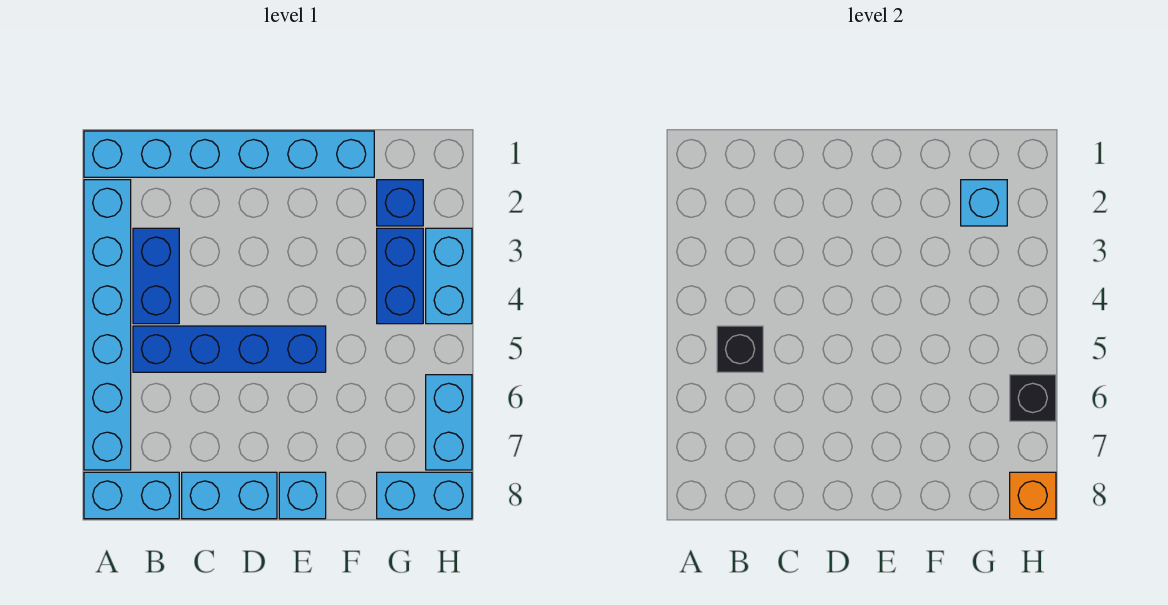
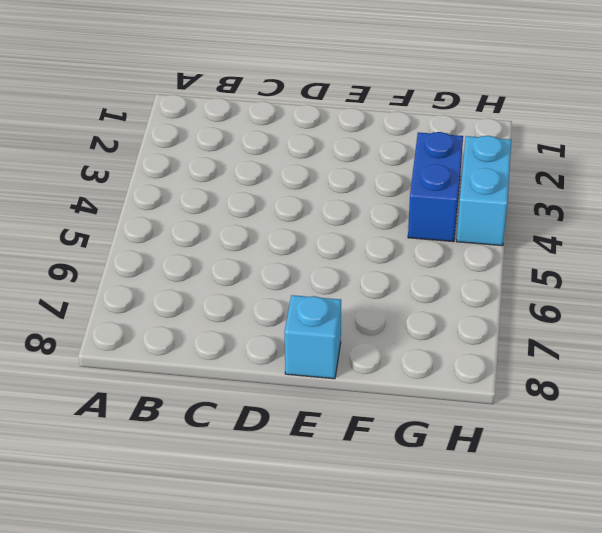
none -> cyan brick A1:F1 level 1
none -> cyan brick A2:A7 level 1
none -> cyan brick A8:B8 level 1

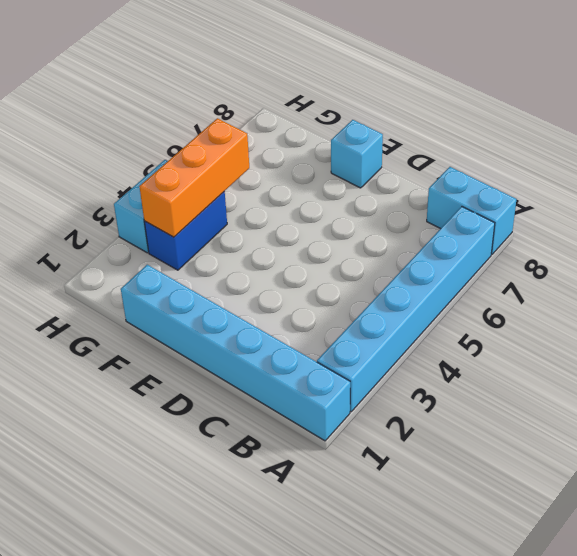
orange brick G3:G5 level 2 -> none
none -> blue brick B3:B4 level 1
none -> blue brick B5:E5 level 1
none -> cyan brick C8:D8 level 1

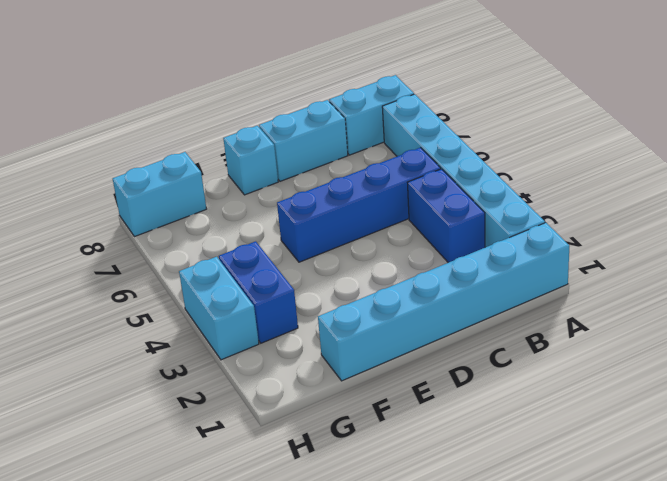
none -> blue brick G2 level 1
none -> cyan brick H6:H7 level 1
none -> black brick B5 level 2

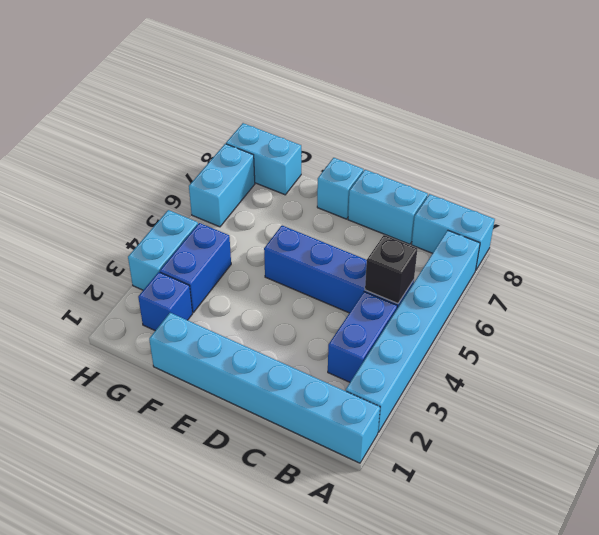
none -> cyan brick G2 level 2
none -> black brick H6 level 2
none -> orange brick H8 level 2

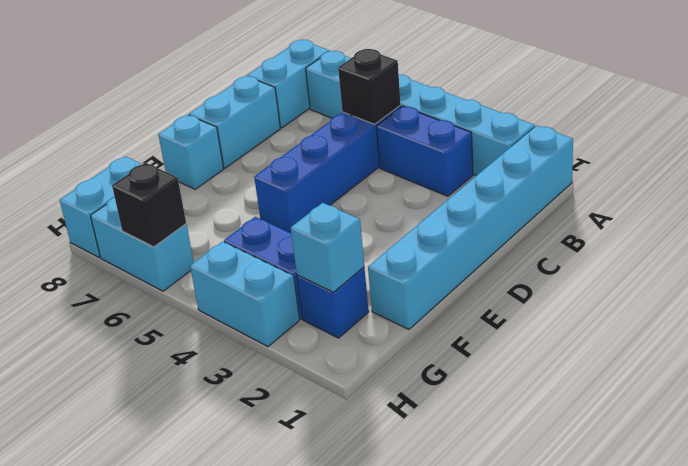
none -> orange brick H8 level 2

